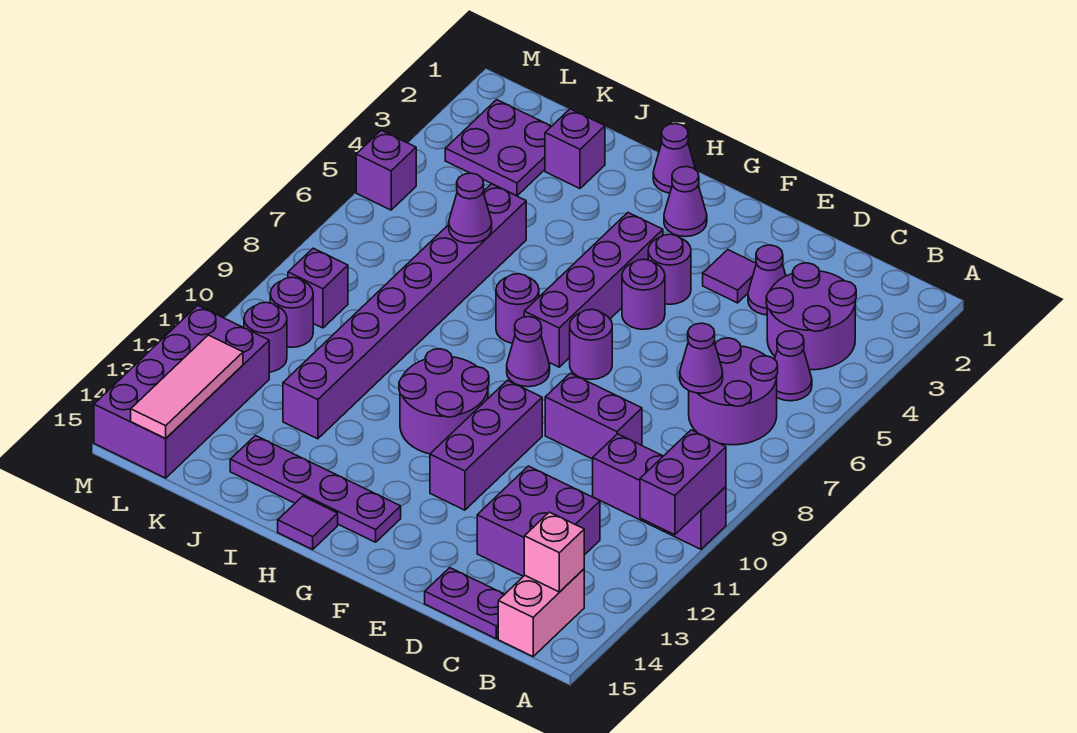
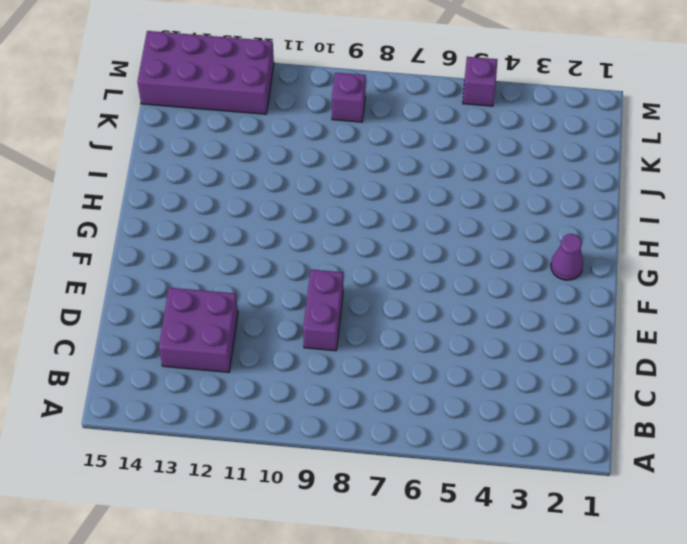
none -> purple brick A10:C10 level 1
none -> purple round brick B3:C4 level 1
none -> purple cone B5 level 1
none -> purple round brick B6:C7 level 1

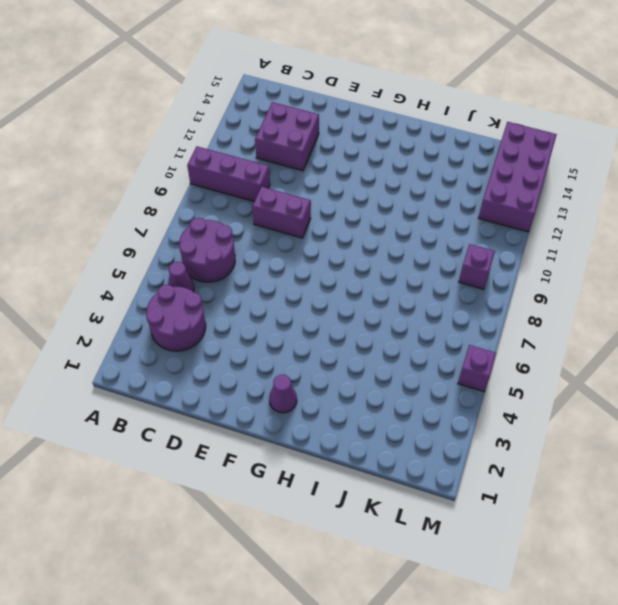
none -> pink brick B14:B15 level 1
none -> purple plate C15:D15 level 1
none -> purple cone D3 level 1
none -> purple tile E3 level 1

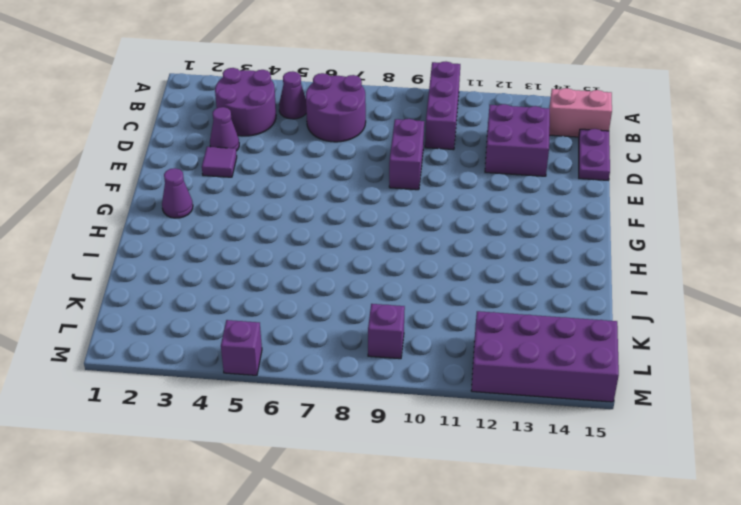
none -> purple round brick F4 level 1
none -> purple round brick F5 level 1
none -> purple round brick F7 level 1
none -> purple brick F10:F12 level 1

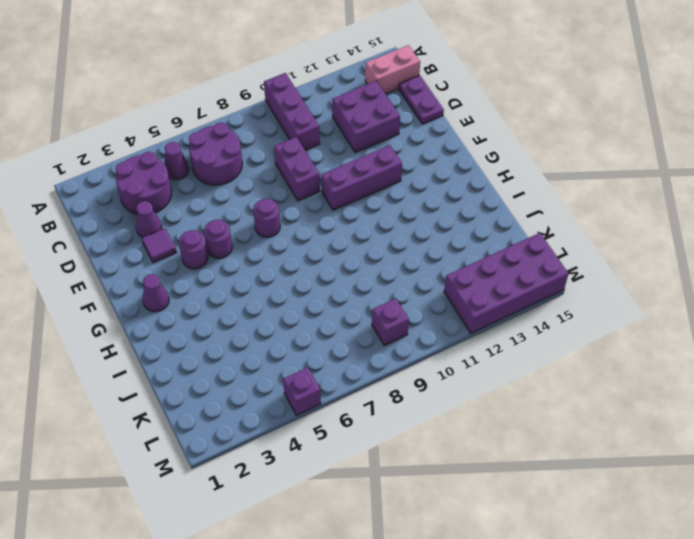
none -> purple brick G4:G7 level 1
none -> purple cone G8 level 1
none -> purple round brick G10:H11 level 1
none -> purple plate G14:J14 level 1

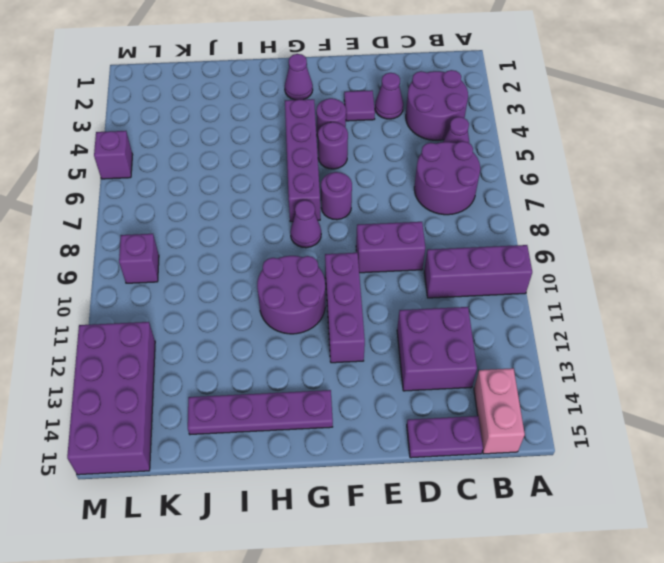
none -> purple cone H1 level 1
none -> purple round brick H7 level 1
none -> purple tile H15 level 1
none -> purple brick J2 level 1

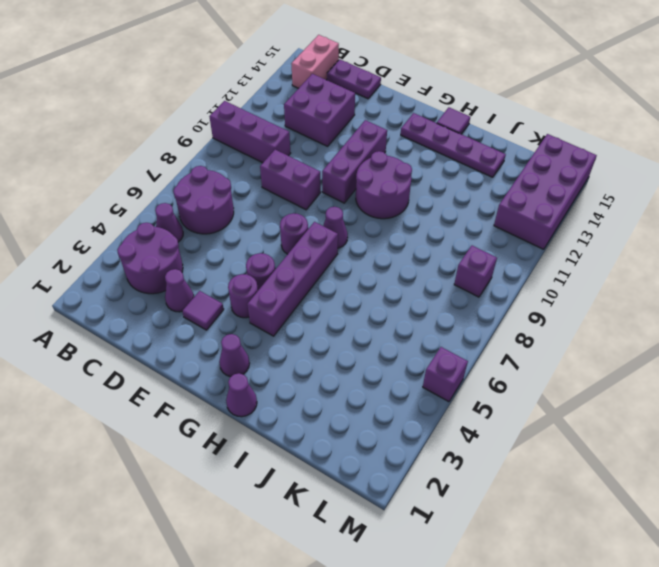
none -> purple round brick H7 level 1
none -> purple brick J2 level 1
none -> purple brick J5:J12 level 1
none -> purple plate K2:L3 level 1

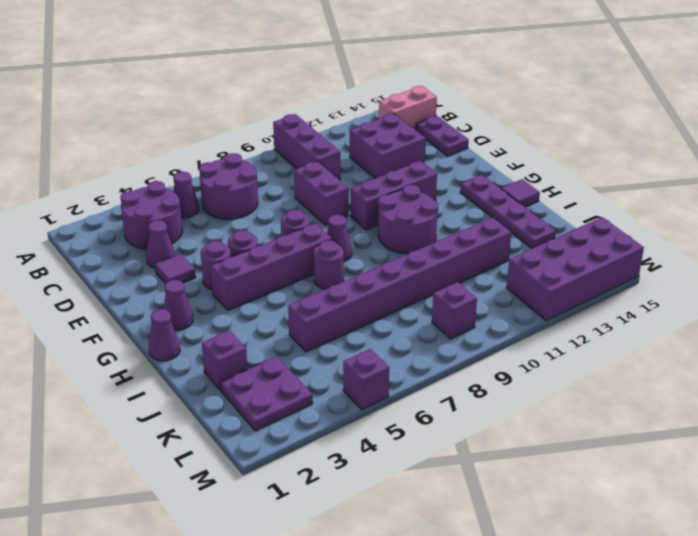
none -> purple round brick L10 level 1
none -> purple round brick L11 level 1
none -> purple brick A10:A11 level 2
none -> pink brick B14 level 2

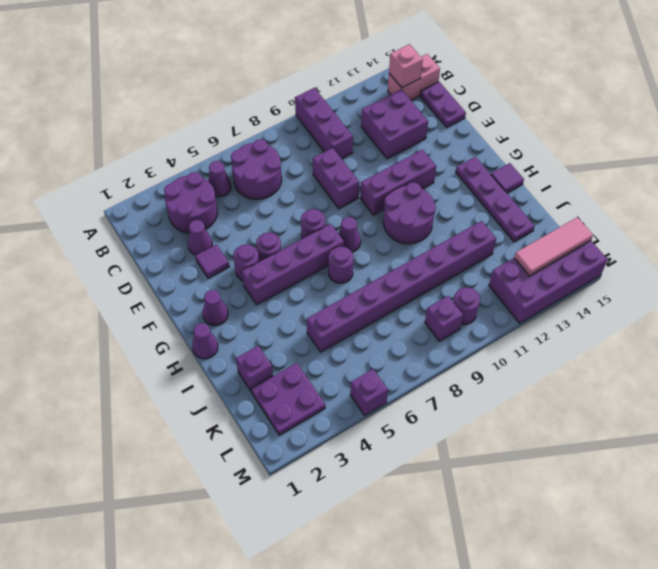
none -> purple round brick L11 level 1
none -> purple brick A10:A11 level 2
none -> purple cone C7 level 2
none -> purple cone J6 level 2

